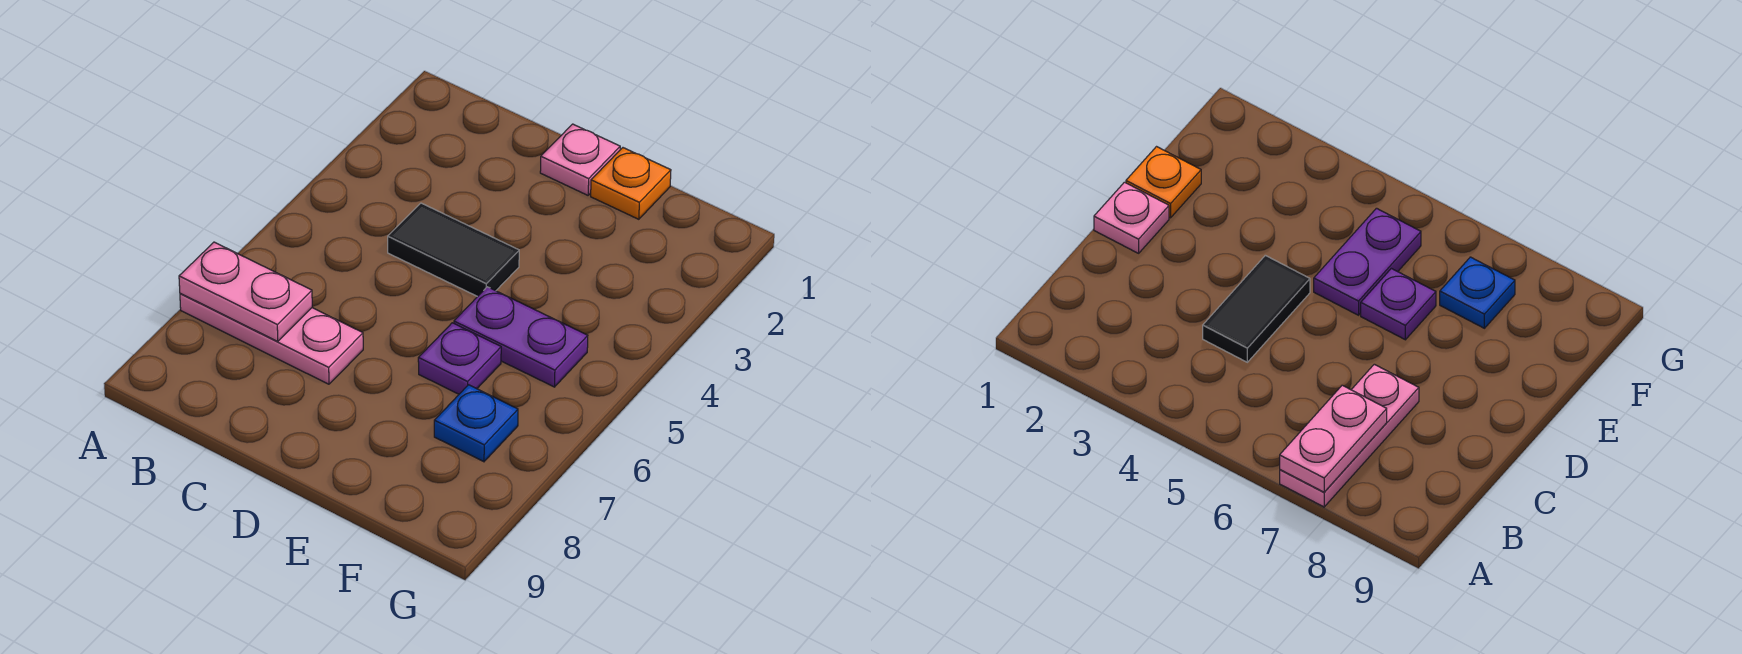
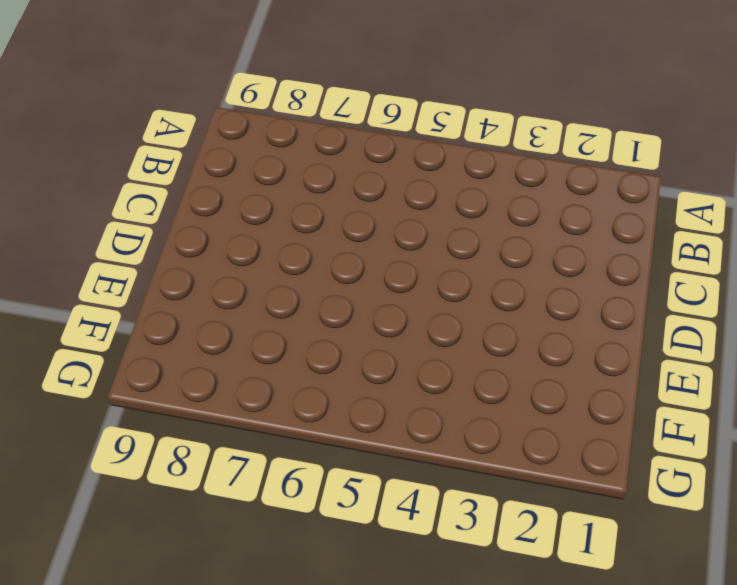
none -> pink plate A7:C7 level 1
none -> black tile C4:D4 level 1

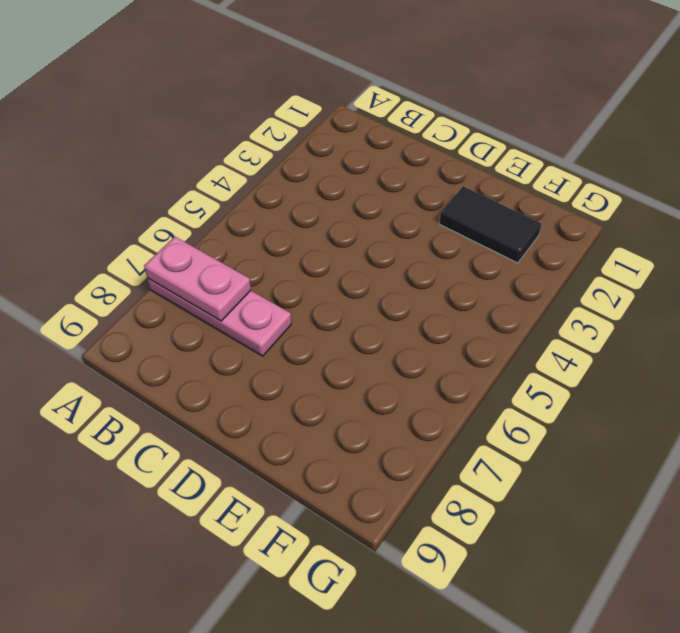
black tile E2:F2 level 1 -> black tile C4:D4 level 1
none -> pink plate D1 level 1
none -> orange plate E1 level 1

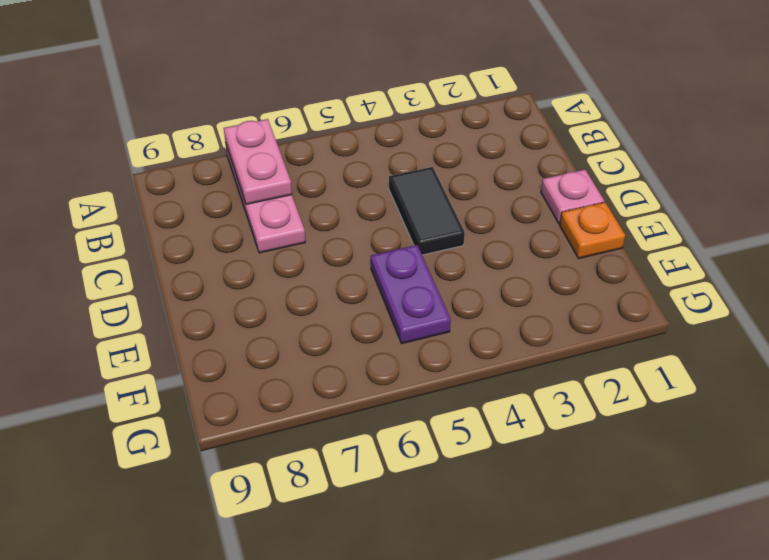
none -> purple plate E6 level 1
none -> blue plate F7 level 1

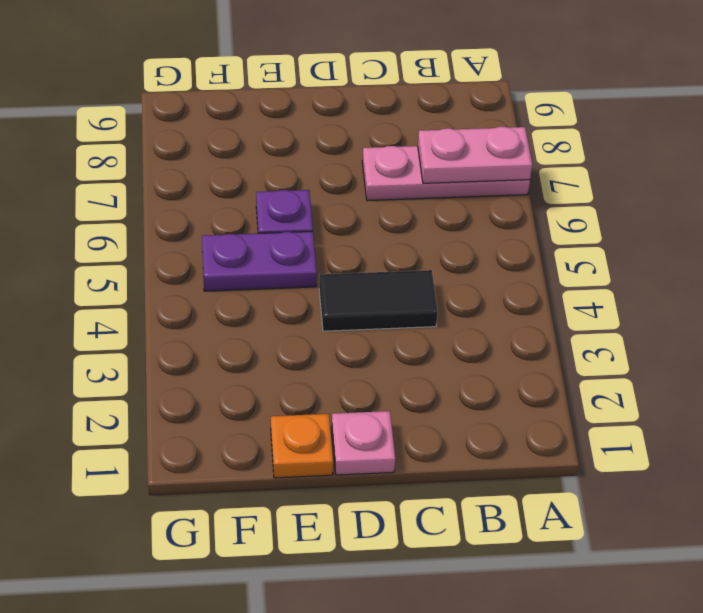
none -> blue plate F7 level 1

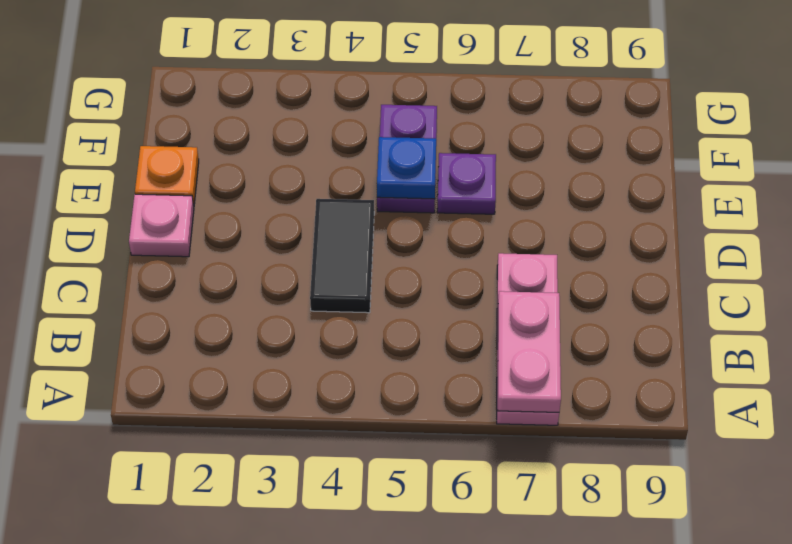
blue plate E5 level 2 -> blue plate F7 level 1

